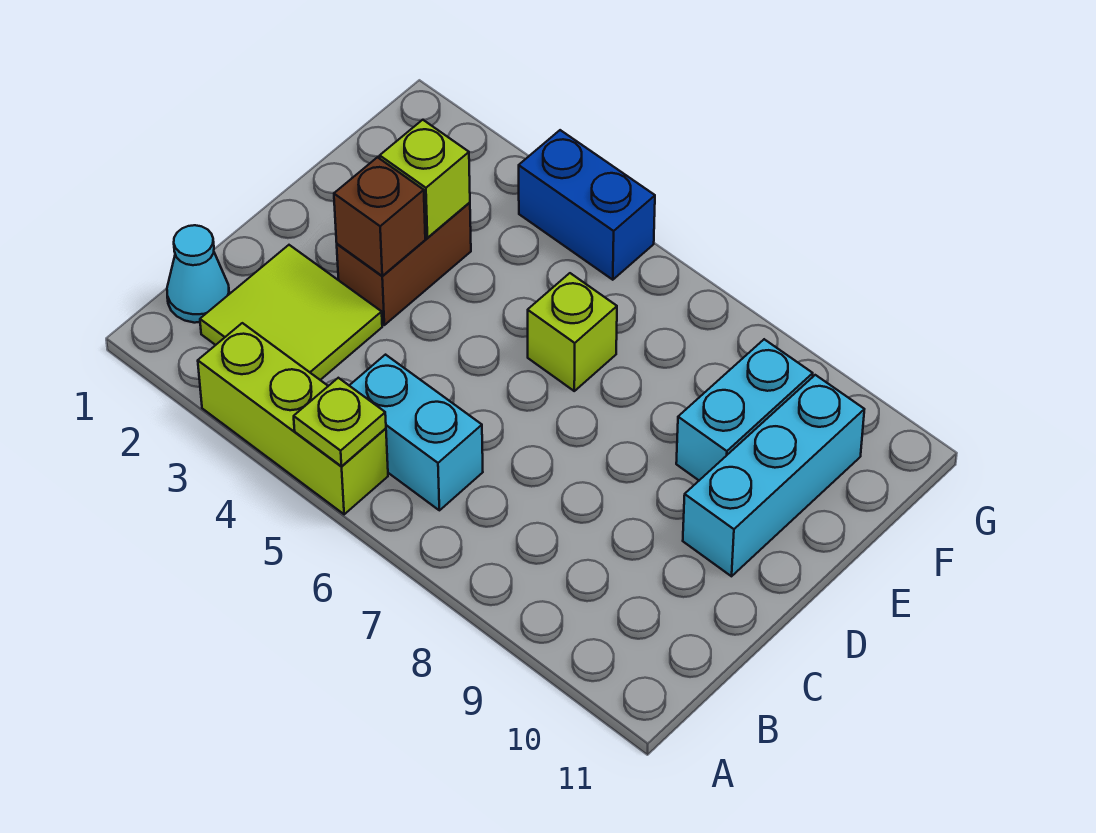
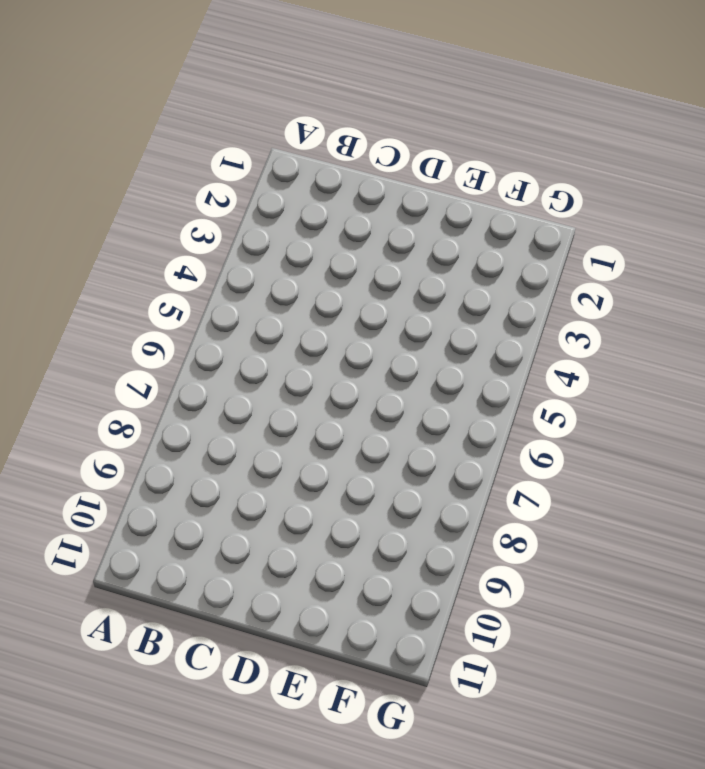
none -> lime brick A3:A5 level 1
none -> cyan cone B1 level 1
none -> lime tile B2:C3 level 1

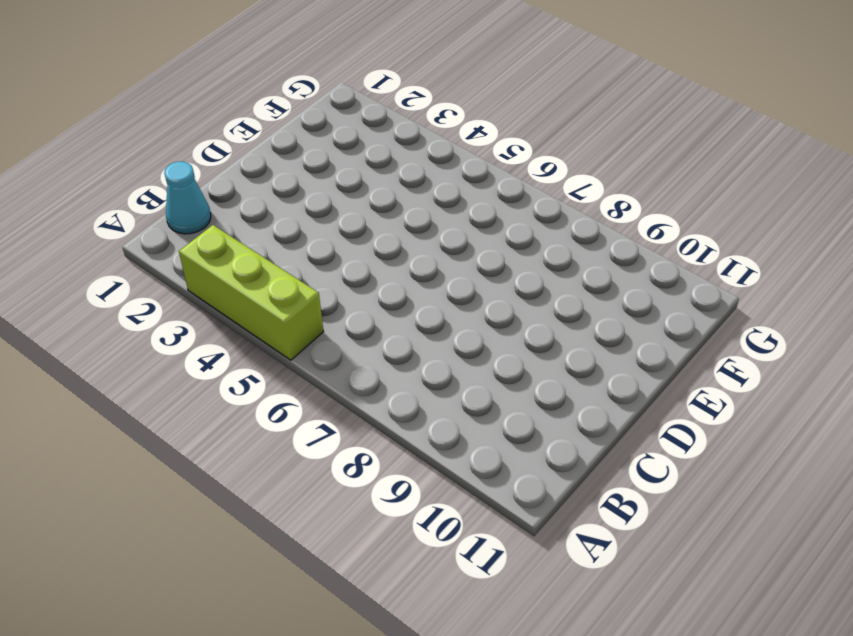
none -> lime tile B2:C3 level 1
none -> cyan brick B5:B6 level 1
none -> brown brick D3:E3 level 1

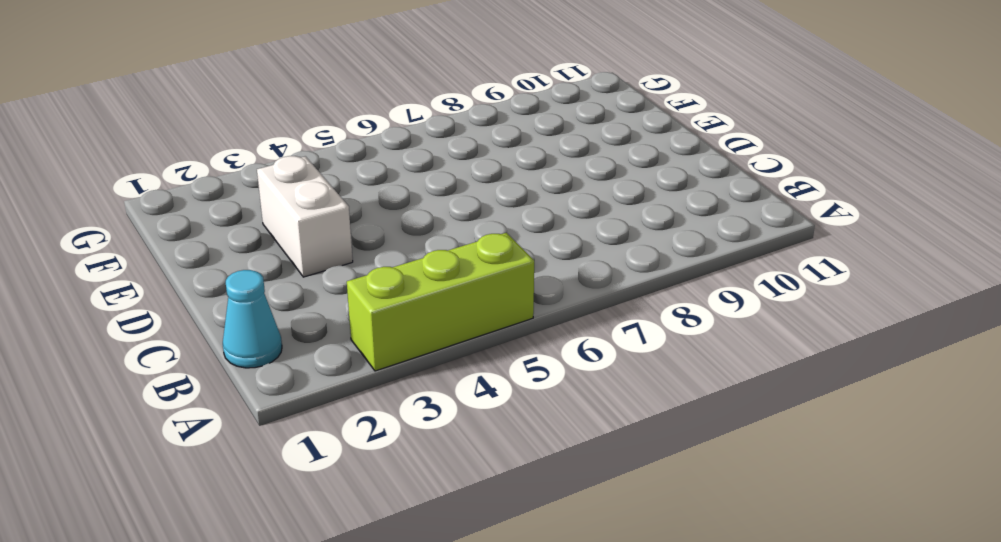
white brick D3:E3 level 1 -> brown brick D3:E3 level 1
none -> lime tile B2:C3 level 1
none -> cyan brick B5:B6 level 1
none -> cyan brick D10:F10 level 1

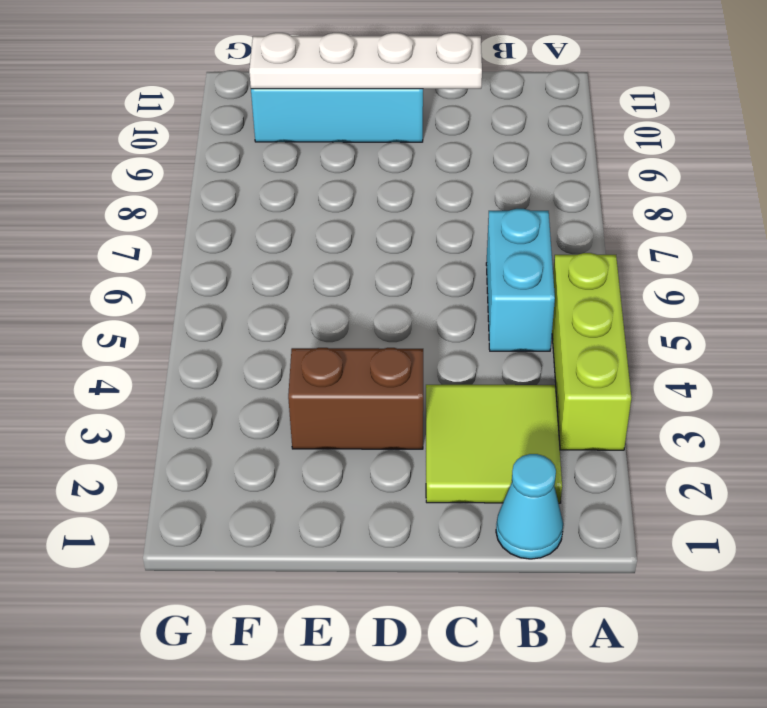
white plate C10:F10 level 2 -> none
none -> lime brick E6 level 1
none -> cyan brick E9:F9 level 1
none -> blue brick G4:G5 level 1

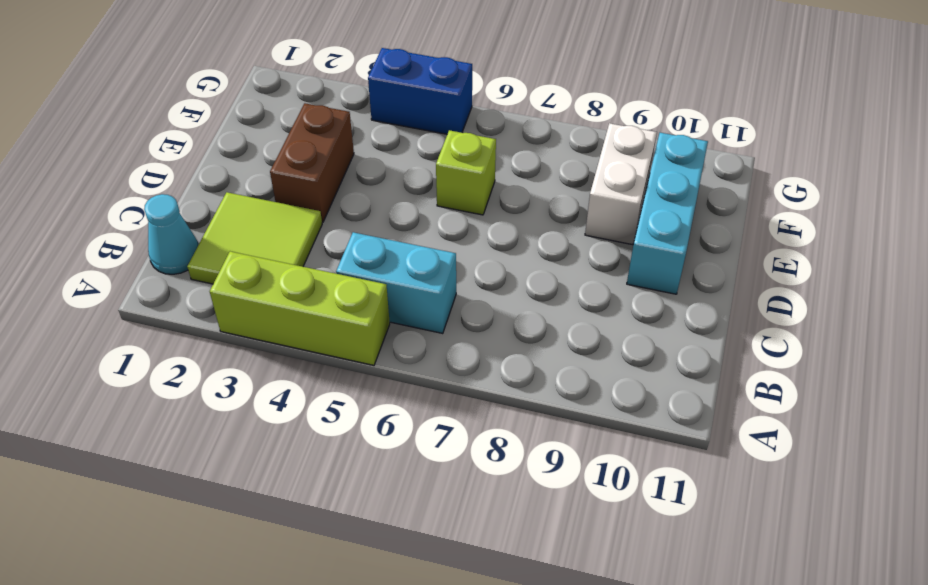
white brick E9:F9 level 1 -> cyan brick E9:F9 level 1
none -> lime plate A5 level 2
none -> brown brick D3 level 2
none -> lime brick E3 level 2

